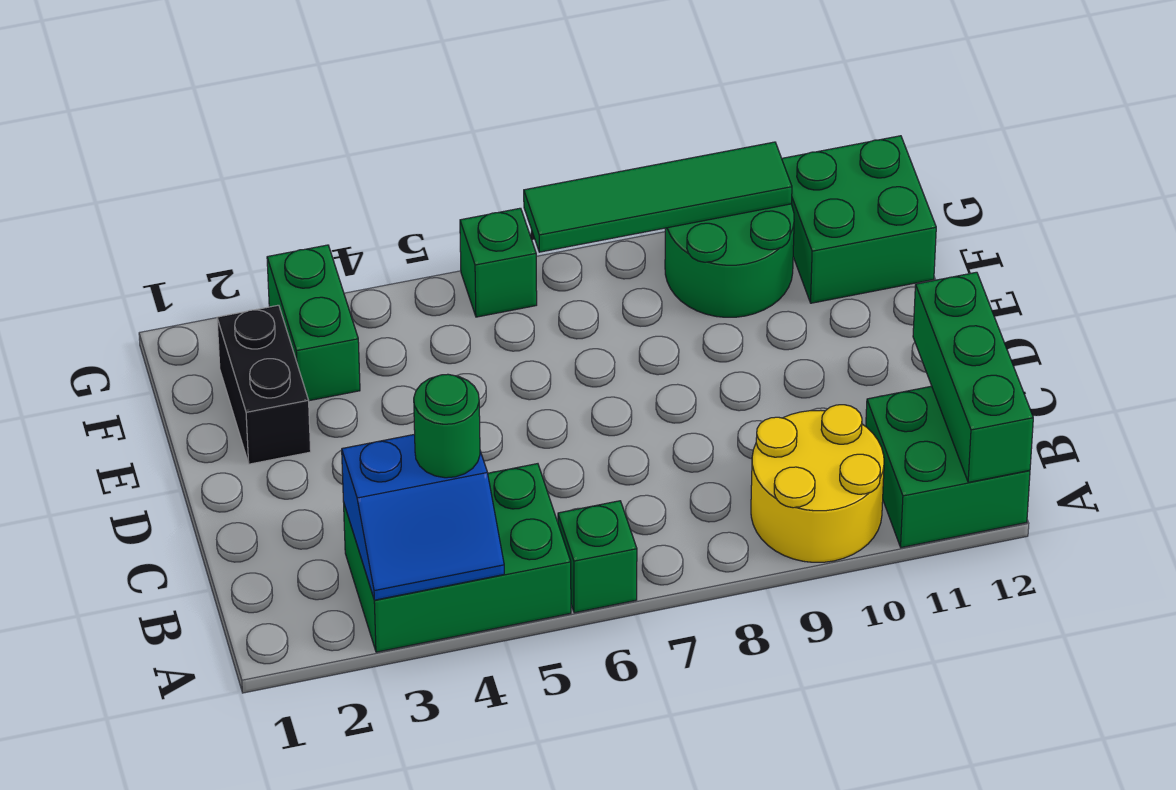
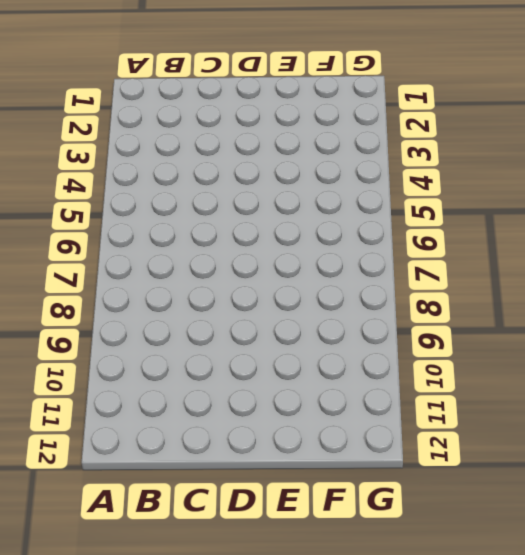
none -> green brick A3:B5 level 1
none -> green brick A6 level 1
none -> yellow round brick A9:B10 level 1

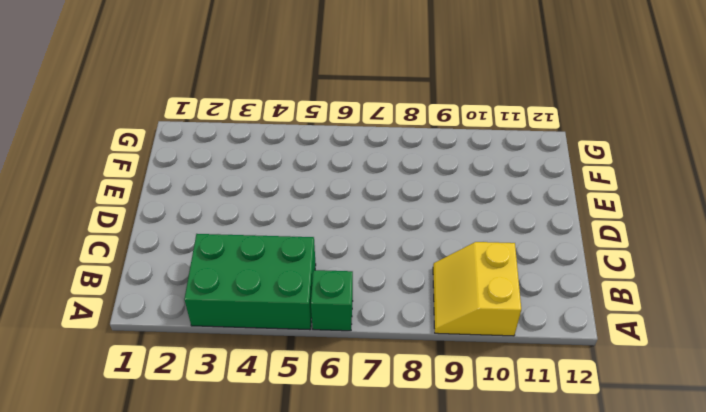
yellow slope A9:B10 level 1 top 10 -> yellow round brick A9:B10 level 1
none -> green brick A11:B12 level 1
none -> black brick E2:F2 level 1
none -> green brick F3:G3 level 1

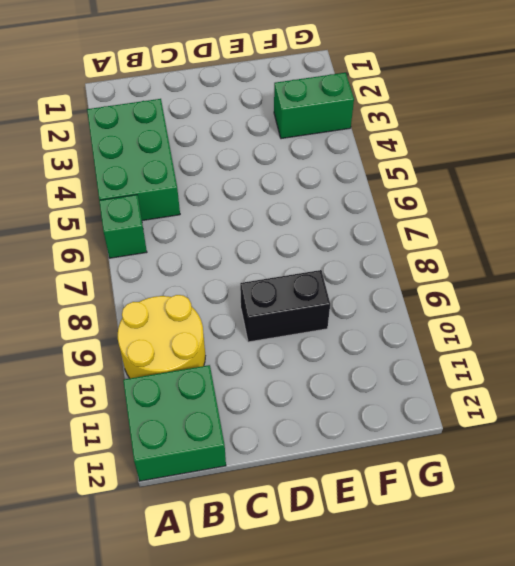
black brick D9:E9 level 1 -> black brick E2:F2 level 1
none -> green round brick F9:G10 level 1
none -> green brick F11:G12 level 1
none -> green brick G6 level 1

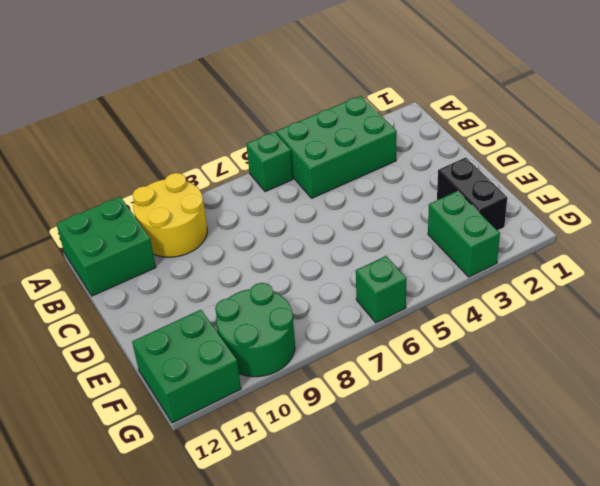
none -> blue slope A3:B4 level 2 top B
none -> green brick A12:C12 level 2
none -> green tile G7:G10 level 2

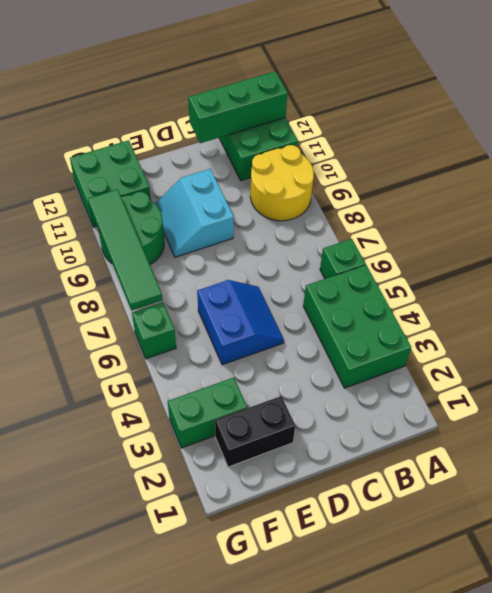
blue slope D5:E6 level 1 top E -> blue slope A3:B4 level 2 top B
cyan slope D9:E10 level 1 top D -> none
none -> green round brick B4 level 3

